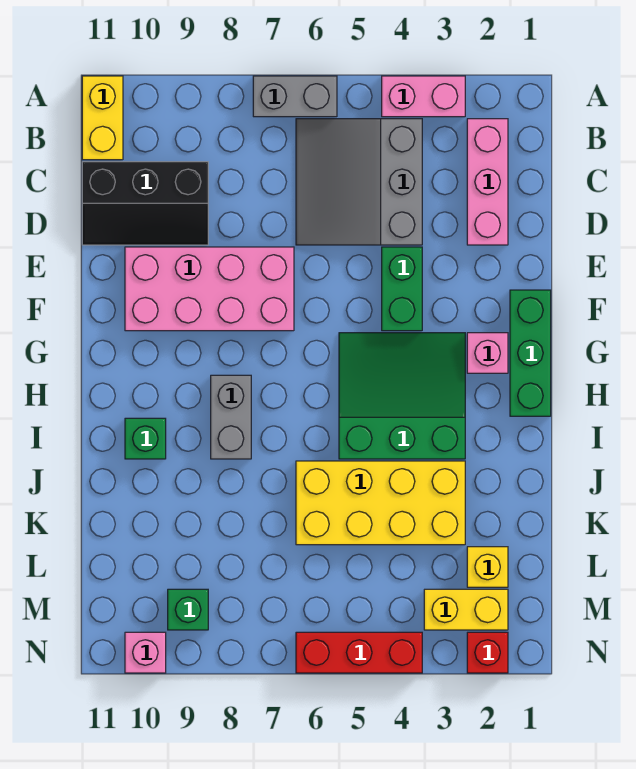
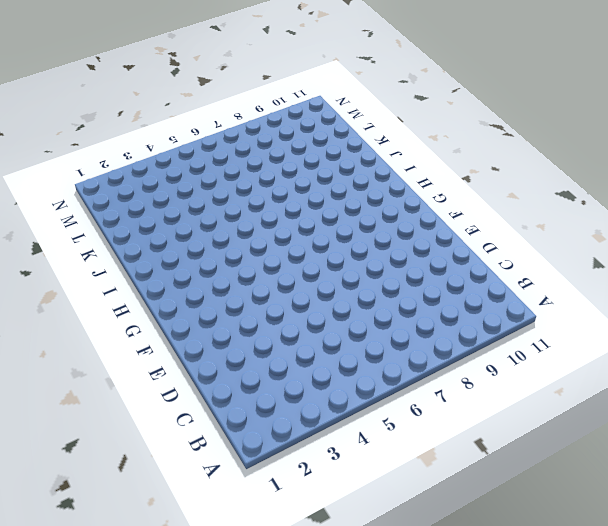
none -> pink brick A3:A4 level 1
none -> grey brick A6:A7 level 1
none -> yellow brick A11:B11 level 1

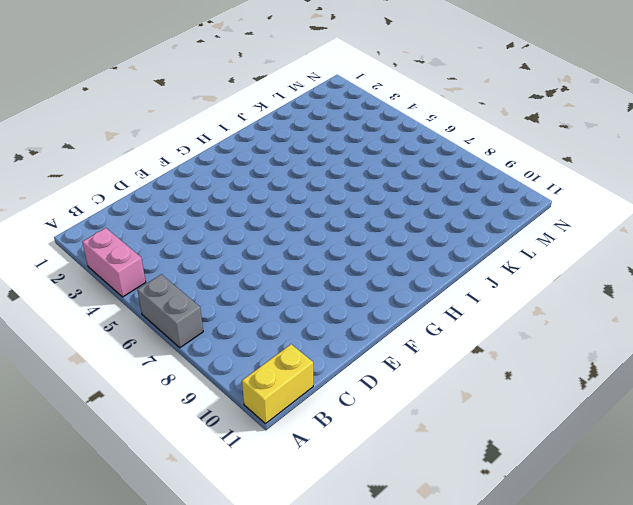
none -> pink brick B2:D2 level 1
none -> grey slope B4:D6 level 1 top 4
none -> black slope C9:D11 level 1 top C

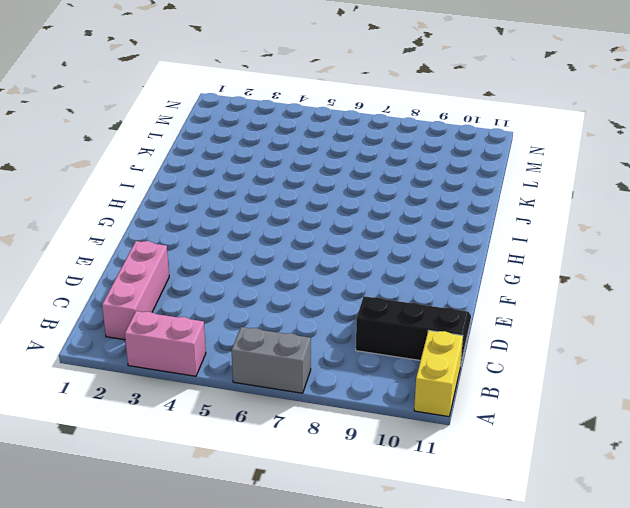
none -> grey slope B4:D6 level 1 top 4
none -> green brick E4:F4 level 1
none -> pink brick E7:F10 level 1

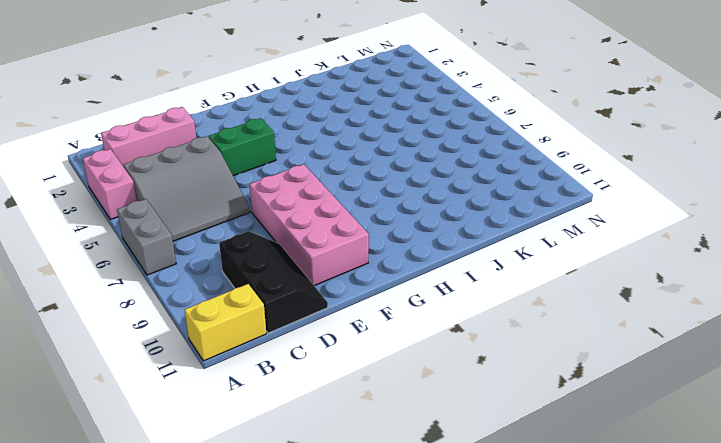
none -> green brick F1:H1 level 1
none -> pink brick G2 level 1
none -> green slope G3:I5 level 1 top I

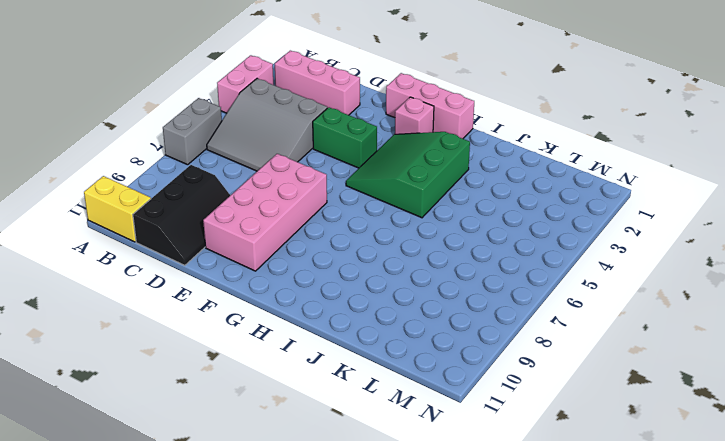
pink brick F1:H1 level 1 -> green brick F1:H1 level 1
none -> grey brick H8:I8 level 1
none -> green brick I10 level 1
none -> yellow brick J3:K6 level 1

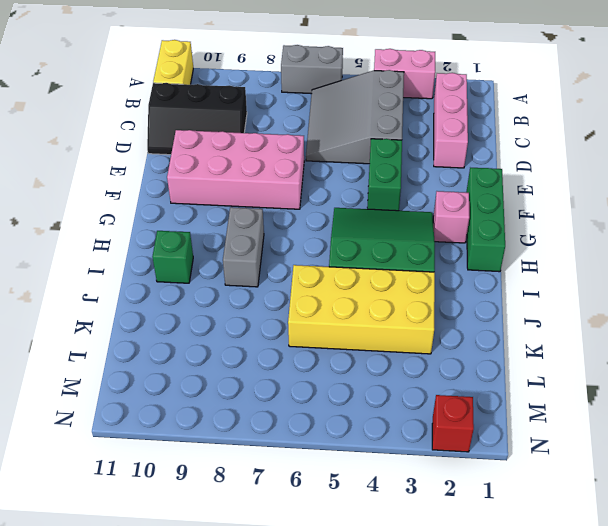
none -> yellow brick L2 level 1
none -> yellow brick M2:M3 level 1
none -> green brick M9 level 1

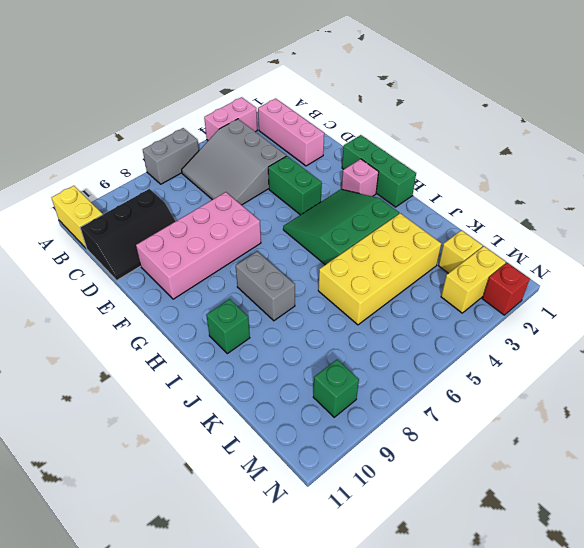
none -> red brick N4:N6 level 1
none -> pink brick N10 level 1

